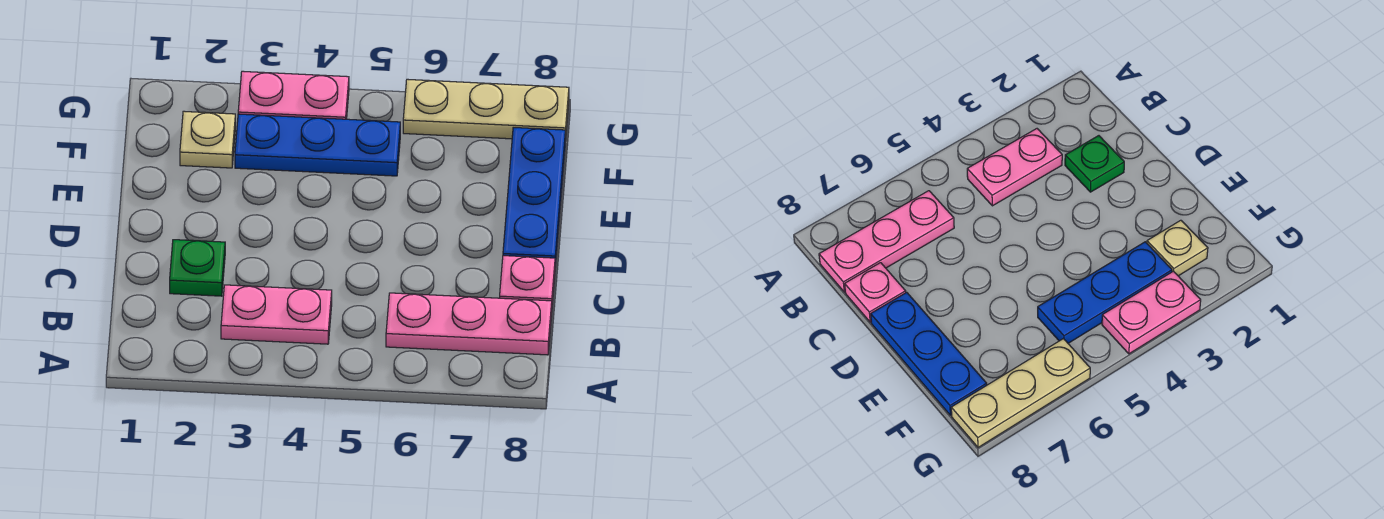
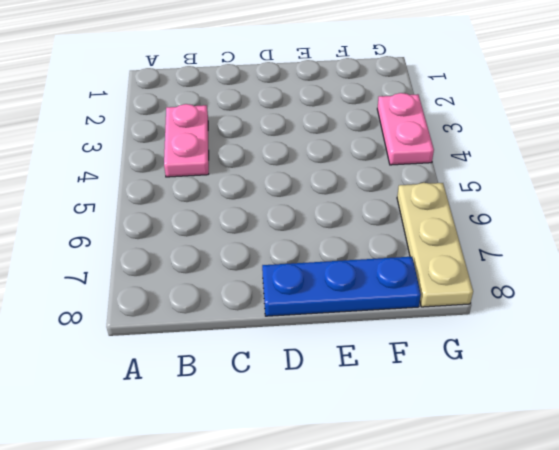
none -> pink plate B6:B8 level 1
none -> green plate C2 level 1

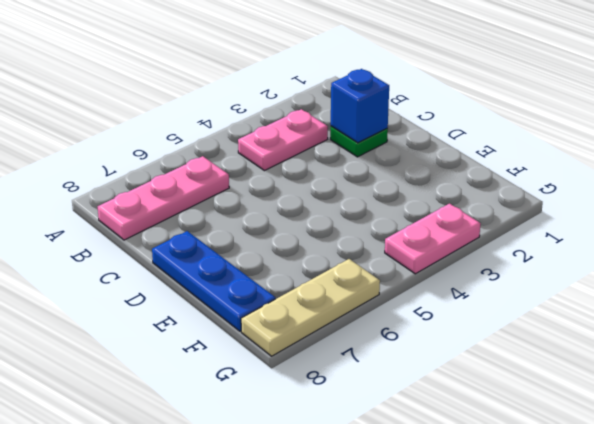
blue brick C2 level 2 -> none
none -> pink plate C8 level 1
none -> tan plate F2 level 1

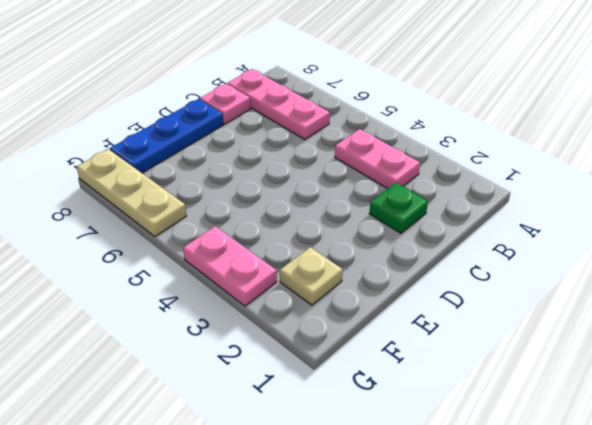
none -> blue plate F3:F5 level 1

